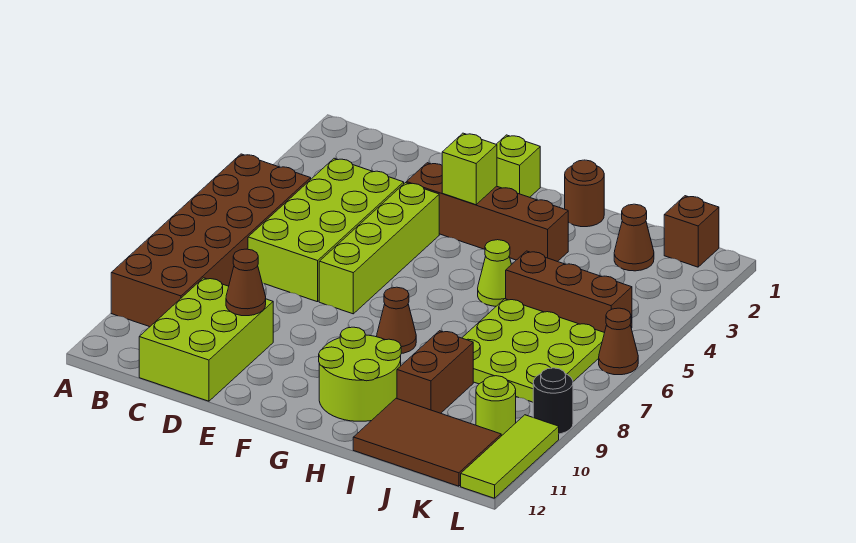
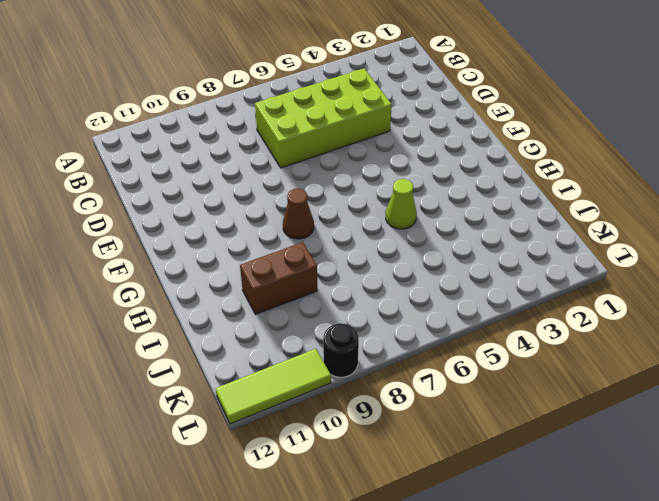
none -> brown brick A5:B10 level 1
none -> lime brick C10:D12 level 1
none -> brown brick E3:H3 level 1

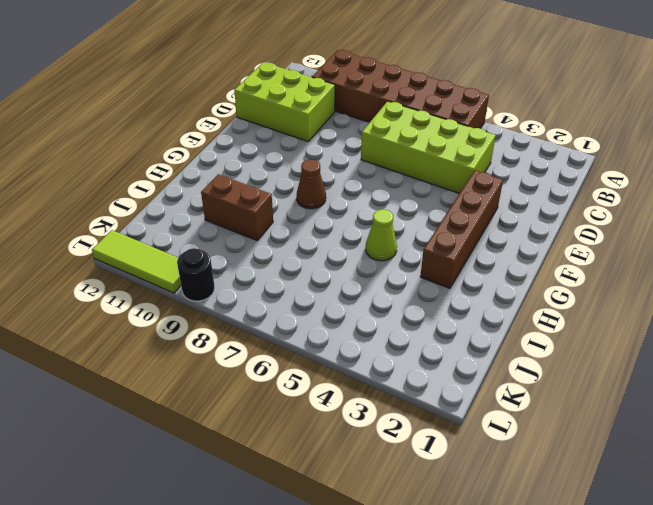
none -> lime brick E4:E7 level 1
none -> lime brick F1 level 1
none -> lime round brick G10:H11 level 1

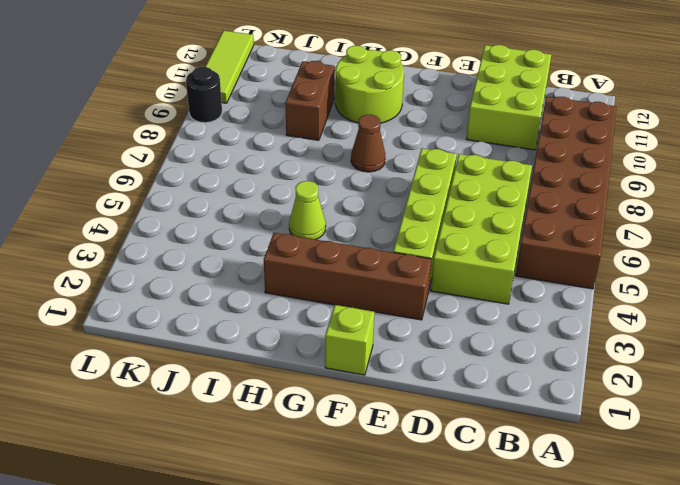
none -> brown round brick H1 level 1
none -> brown brick I5:K5 level 1
none -> lime plate I6:K8 level 1

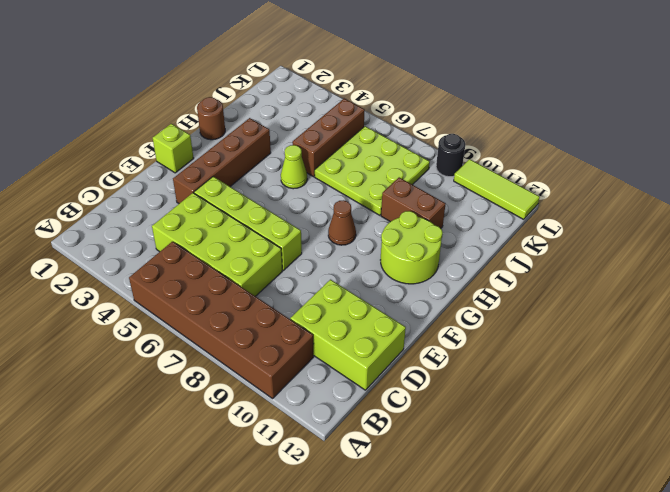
none -> brown tile I11:K12 level 1
none -> brown cone J2 level 1
none -> brown brick K1 level 1

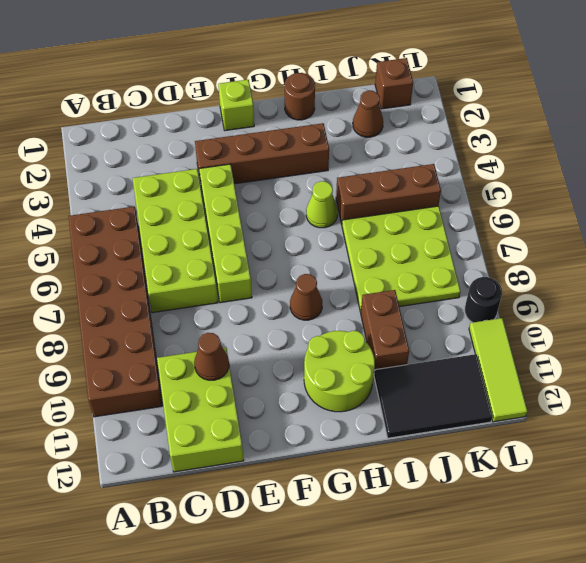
black tile I11:K12 level 1 -> brown tile I11:K12 level 1
none -> lime round brick K10 level 1
none -> brown cone L6 level 1
none -> lime brick F3 level 2

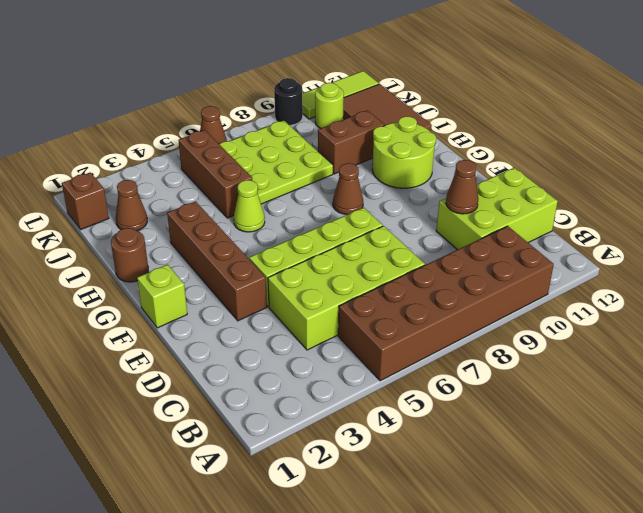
none -> lime brick F3 level 2

